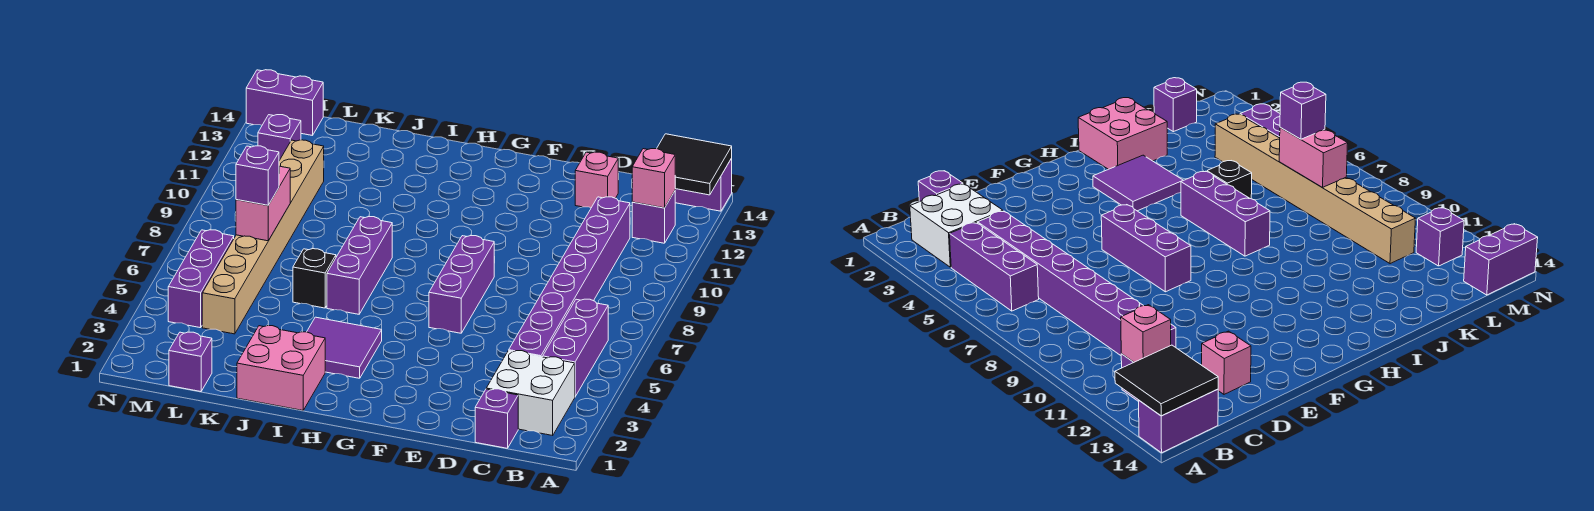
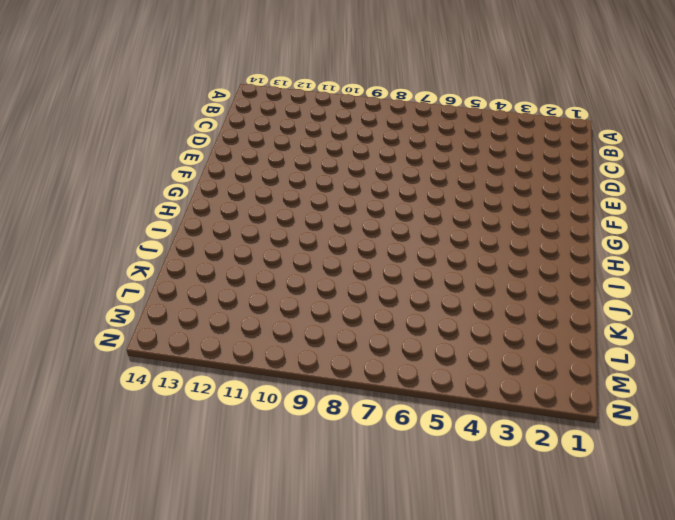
none -> purple brick A14:B14 level 1
none -> white brick B2:C3 level 1
none -> purple brick B4:B6 level 1

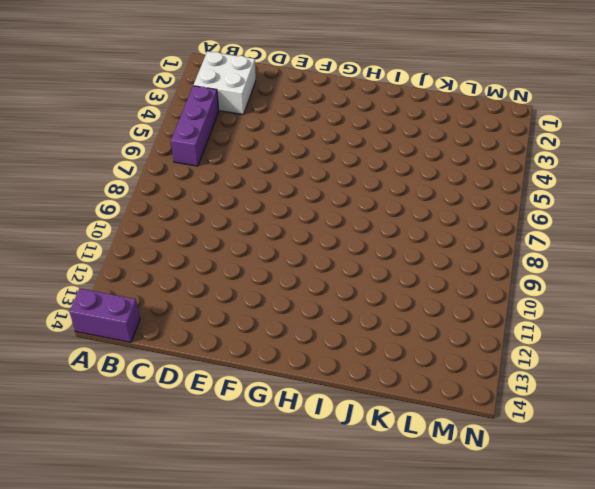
none -> purple brick B12 level 1
none -> purple brick C1 level 1
none -> purple brick C4:C11 level 1

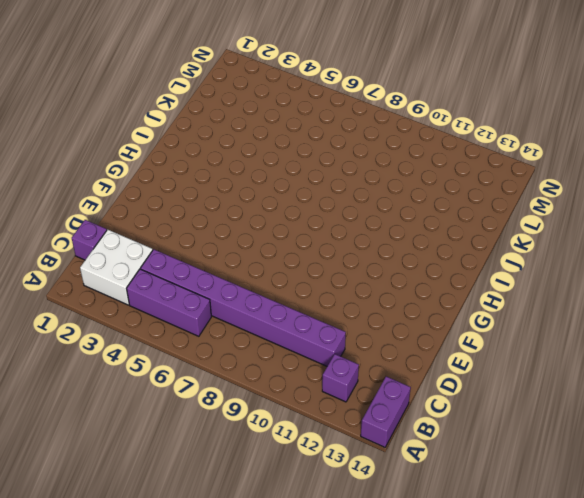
none -> pink brick D13 level 1
none -> purple brick F6:F8 level 1
none -> purple tile H3:I4 level 1

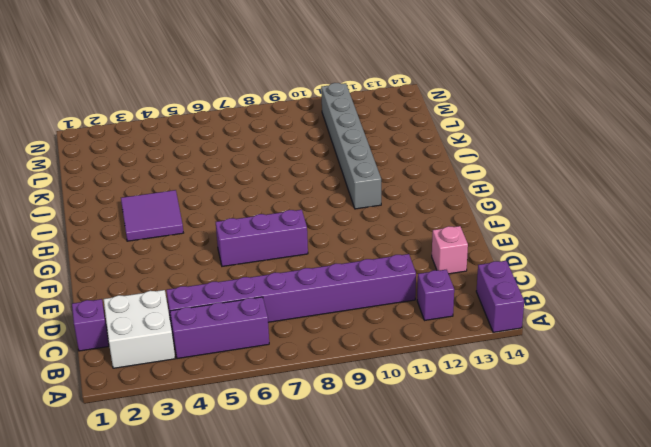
grey brick H11:M11 level 1 -> tan brick L4:L11 level 1
none -> pink brick I1:J2 level 1
none -> purple brick I6:I8 level 1
none -> black brick J6 level 1

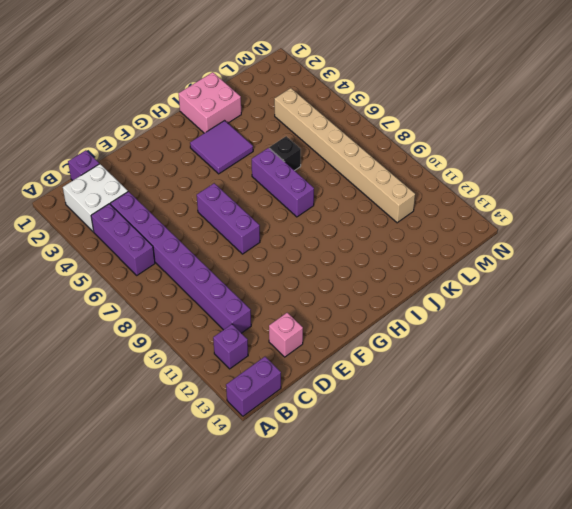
none -> purple brick L1 level 1
none -> purple brick M4:M6 level 1
none -> purple brick M12 level 1

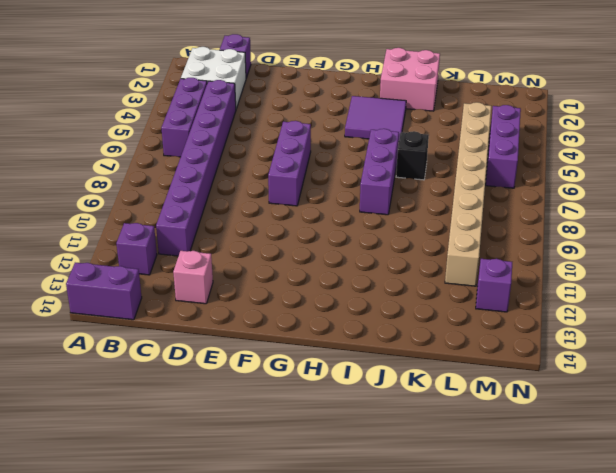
none -> purple brick L1 level 1
none -> purple brick M14:N14 level 1
none -> black tile A13:B14 level 2

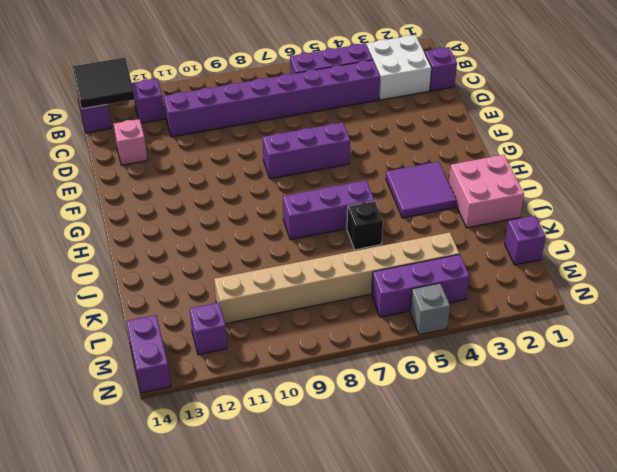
grey brick N5 level 1 -> none
none -> pink brick B12 level 2
none -> pink brick L7:L8 level 2
none -> purple brick L7 level 3

